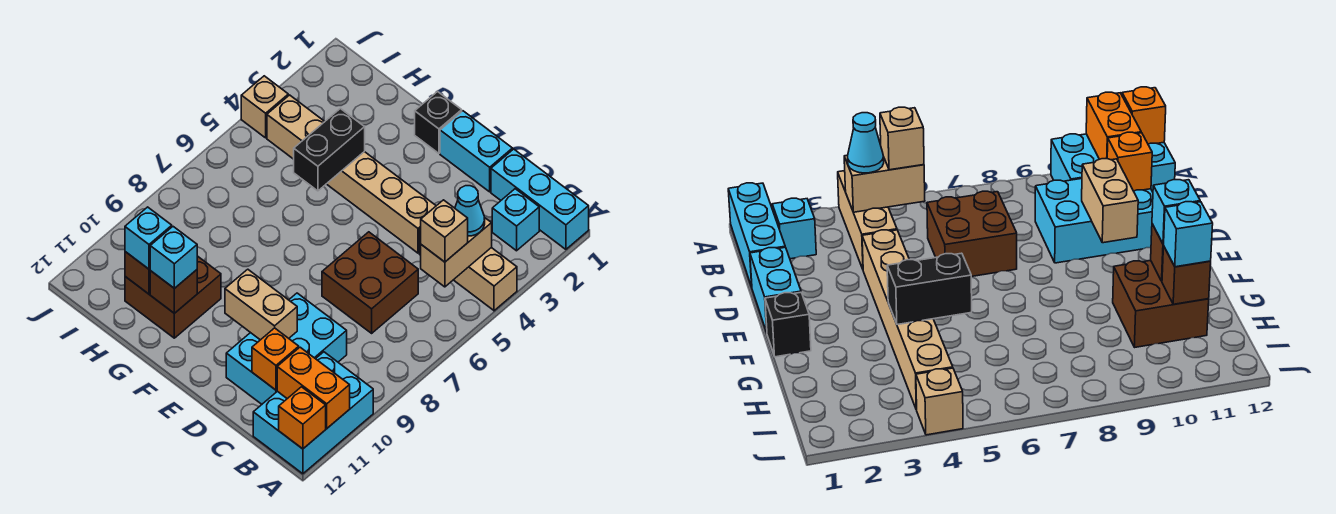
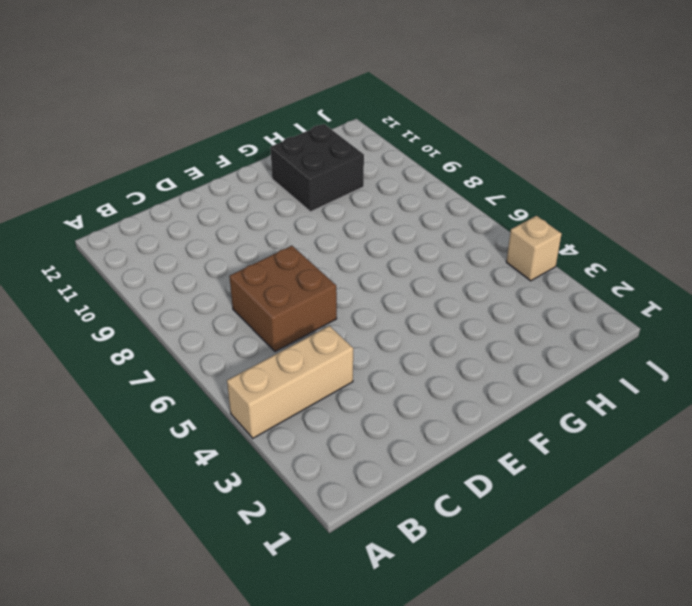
black brick G10:H11 level 1 -> brown brick G10:H11 level 1
none -> cyan brick A1:C1 level 1
none -> cyan brick A10:B12 level 1
none -> cyan brick B2 level 1

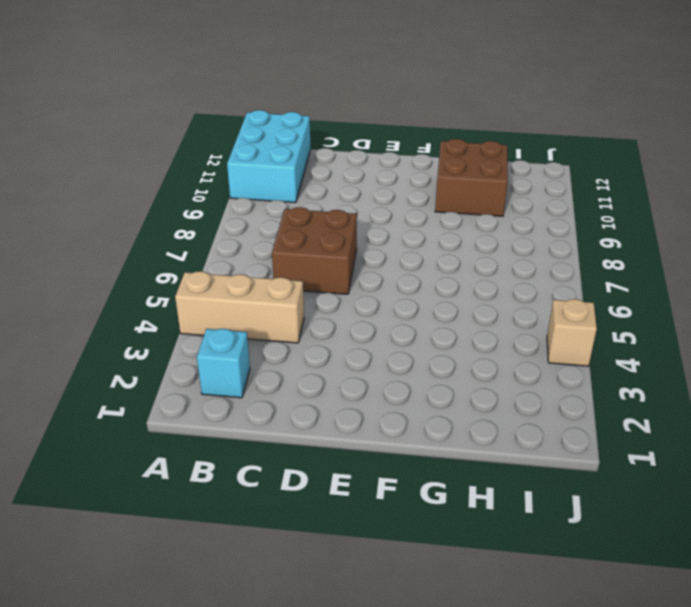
none -> cyan brick A1:C1 level 1
none -> cyan brick C9:D11 level 1
none -> cyan brick D1:E1 level 1

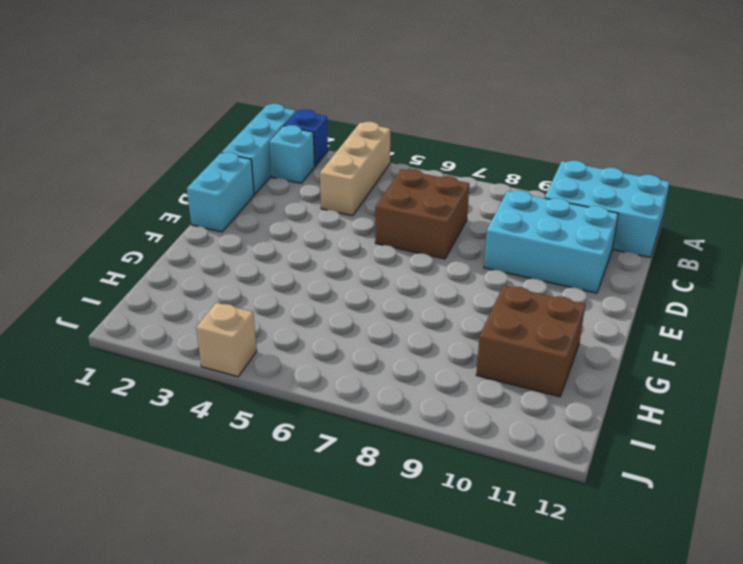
blue brick A2 level 1 -> none
none -> tan brick D4:I4 level 1
none -> black brick F1 level 1
none -> orange brick A11:B11 level 2

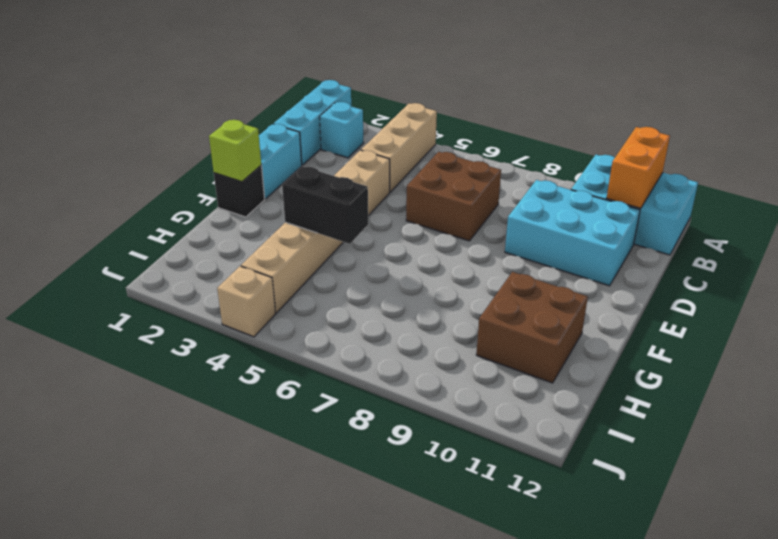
lime brick F1 level 2 -> none
none -> orange brick A12 level 2
none -> tan brick B4:B5 level 2
none -> orange brick C11 level 2

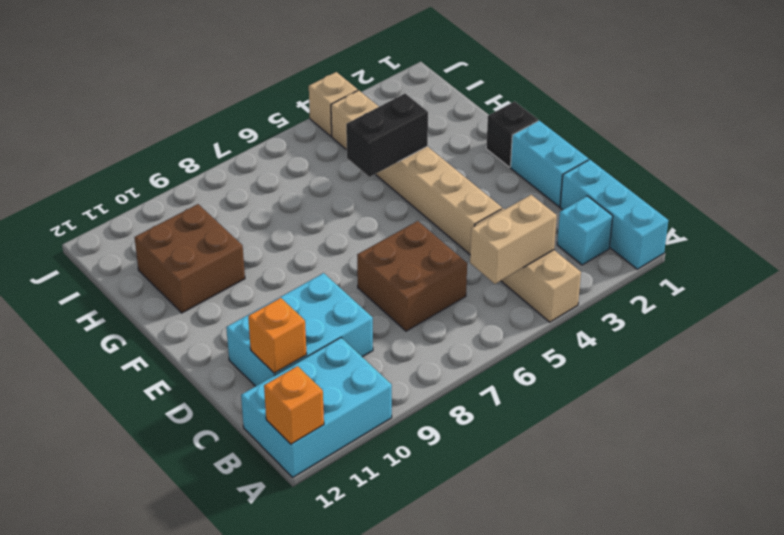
none -> orange brick A11:B11 level 2
none -> tan brick D10:E10 level 2
none -> brown brick G11 level 2

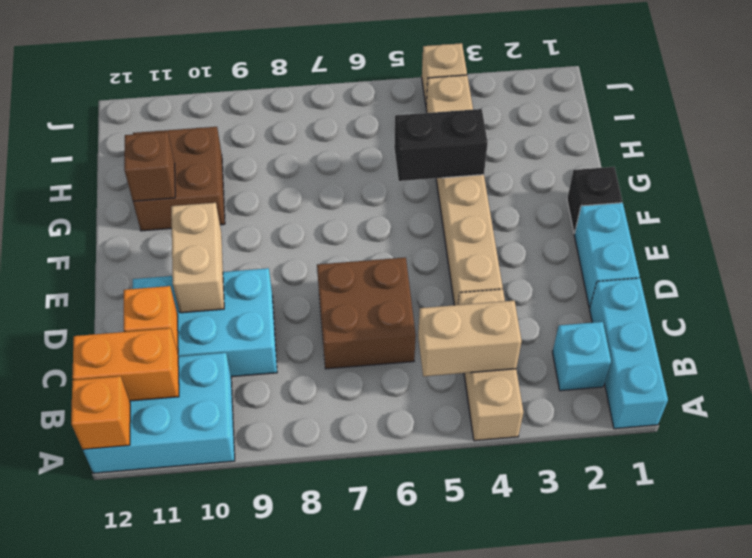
orange brick B11:B12 level 2 -> orange brick A11:B11 level 2
none -> brown brick H11 level 2
none -> cyan cone B4 level 3
none -> tan brick B5 level 3

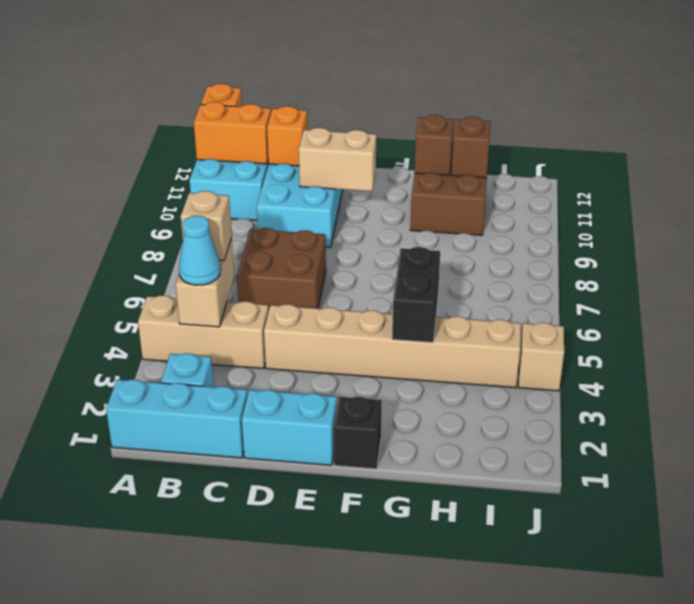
none -> cyan brick G11 level 3
none -> cyan brick H11 level 3

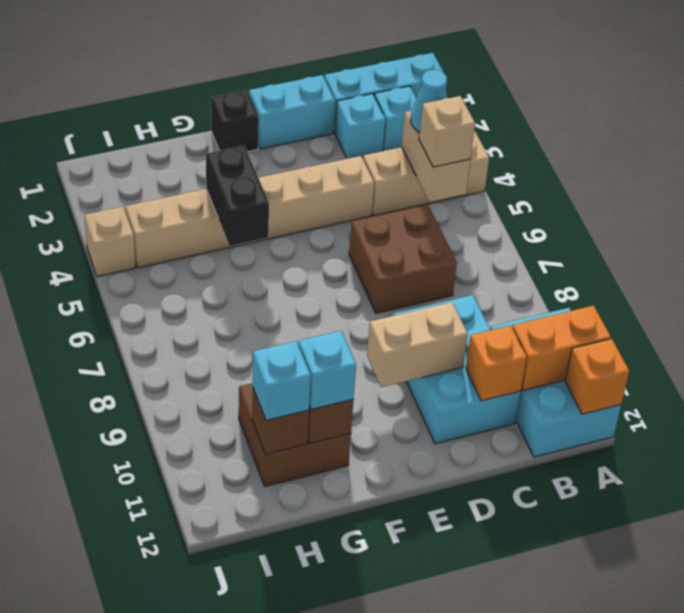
cyan brick C2 level 1 -> none

